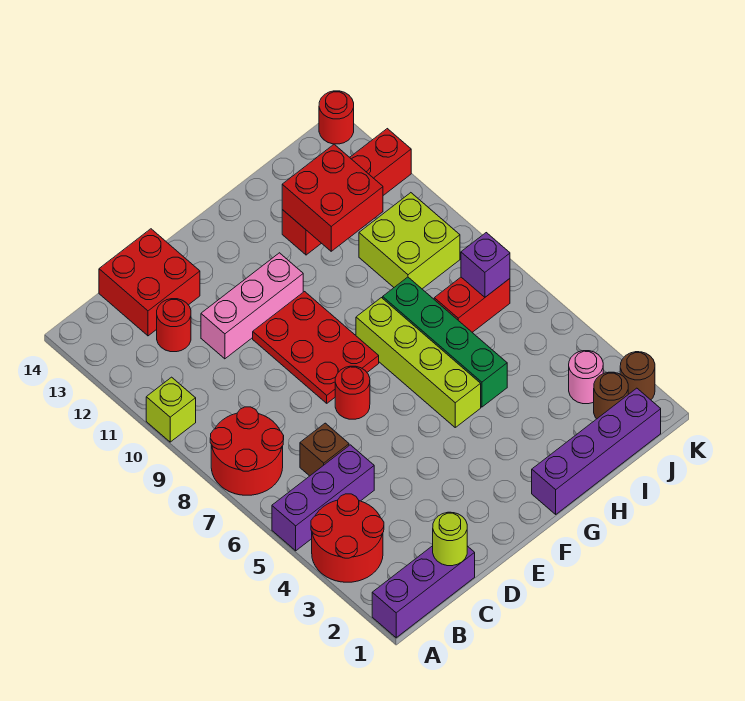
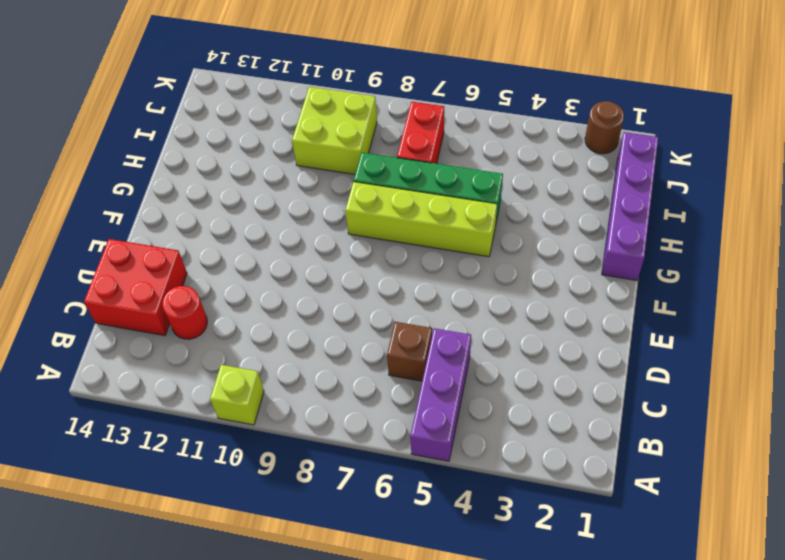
none -> purple brick A1:C1 level 1
none -> red round brick A3:B4 level 1
none -> red round brick A7:B8 level 1

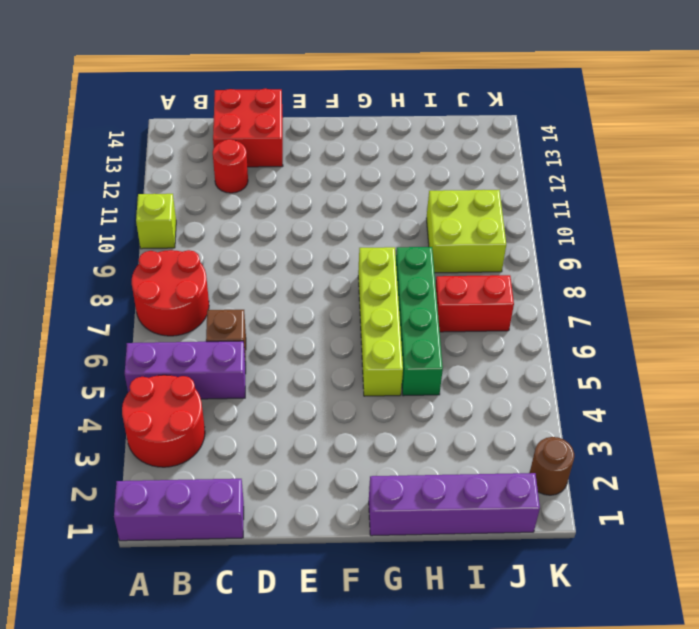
none -> pink brick D11:F11 level 1
none -> red round brick E7 level 1
none -> red plate E8:F10 level 1

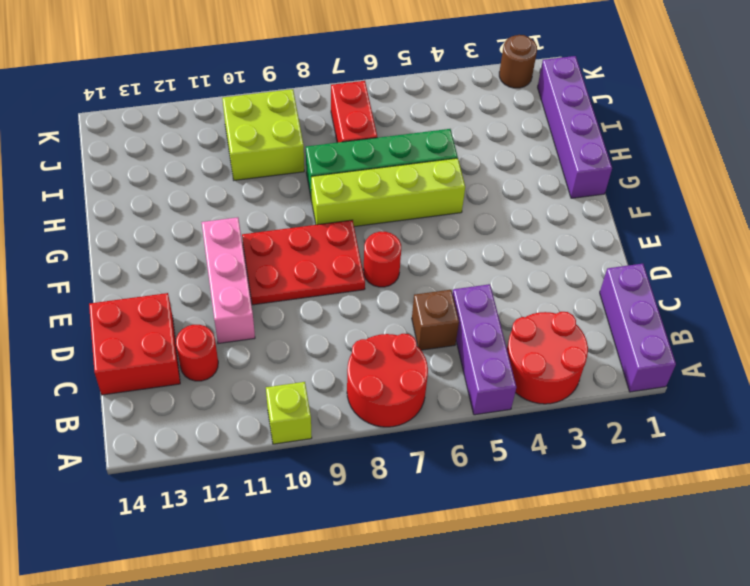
none -> red brick H12:K12 level 1
none -> brown round brick J2 level 1
none -> pink round brick J3 level 1

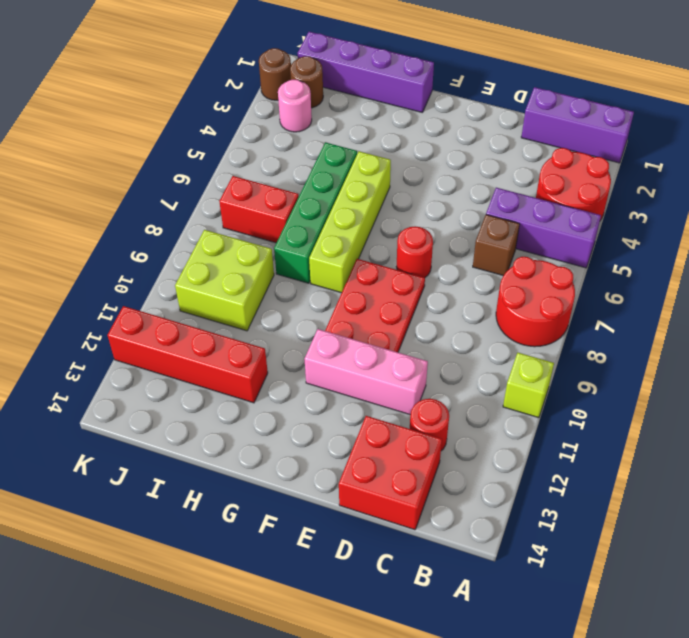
none -> red round brick K14 level 1
none -> lime round brick C1 level 2
none -> red brick H11:I12 level 2

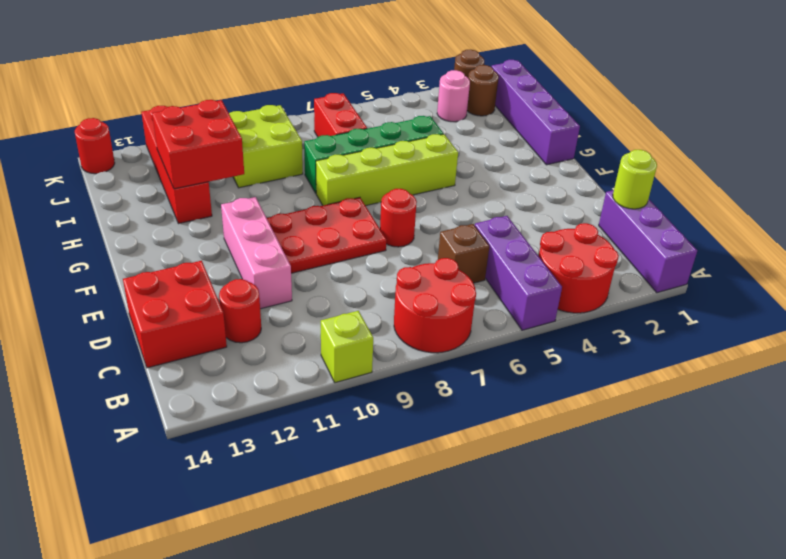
none -> purple brick J7 level 2

